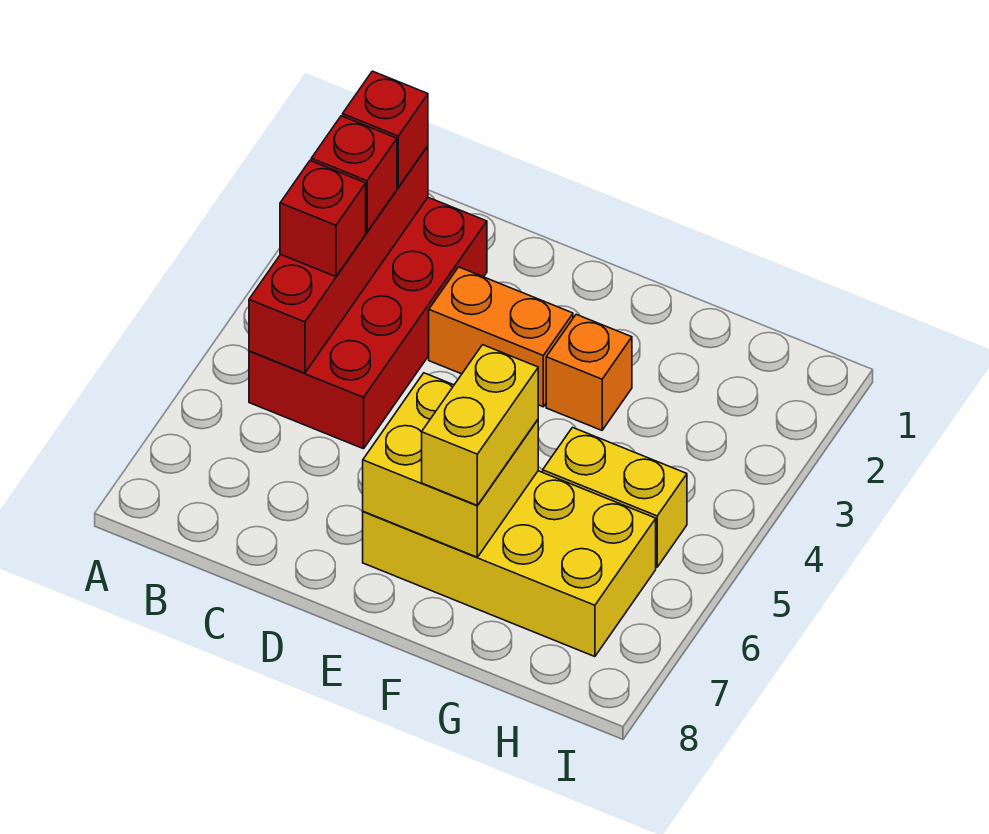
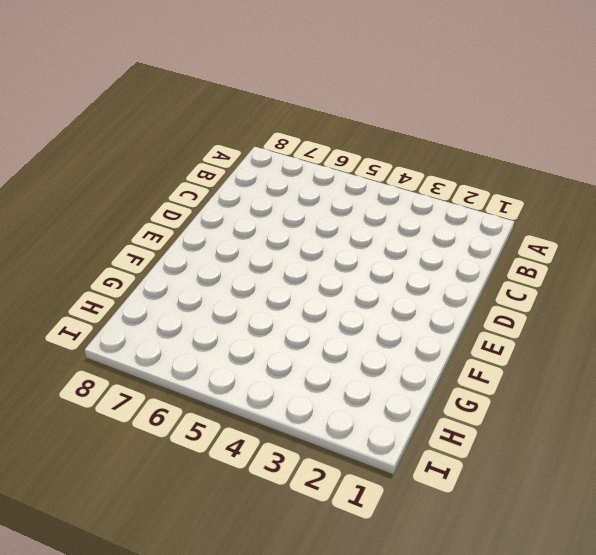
none -> red brick B2:C5 level 1
none -> orange brick D3:E3 level 1

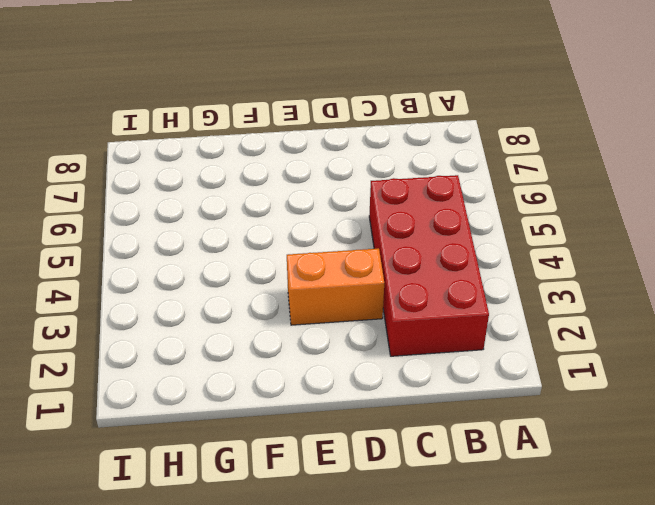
none -> yellow brick E6:H7 level 1
none -> orange brick F3 level 1

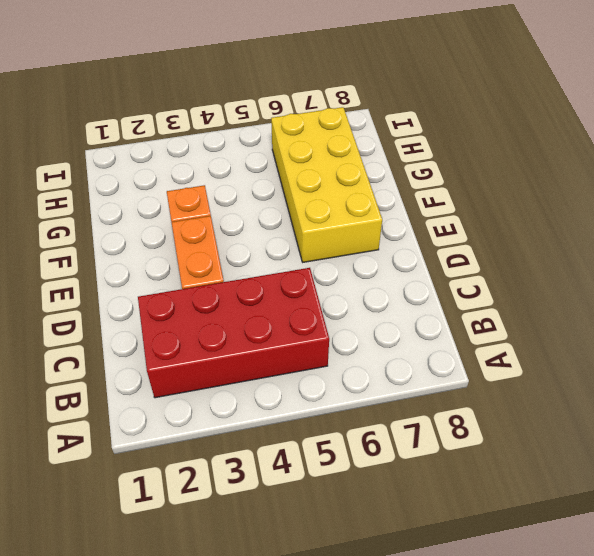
none -> yellow brick G5:H5 level 1
none -> red brick B2:B5 level 2

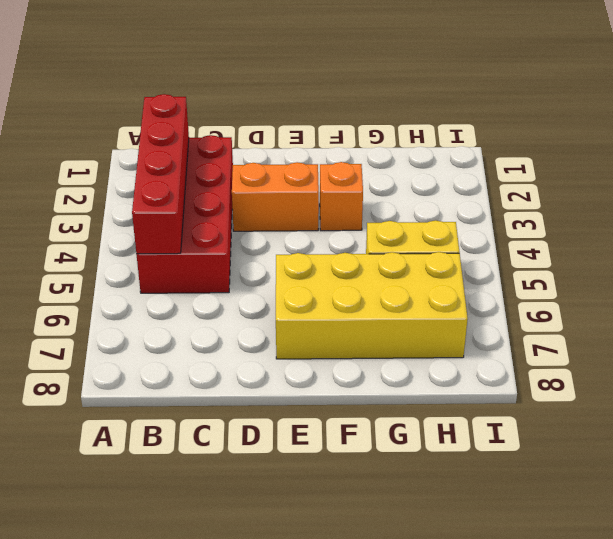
none -> yellow brick E6:F7 level 2
none -> red brick B2 level 3

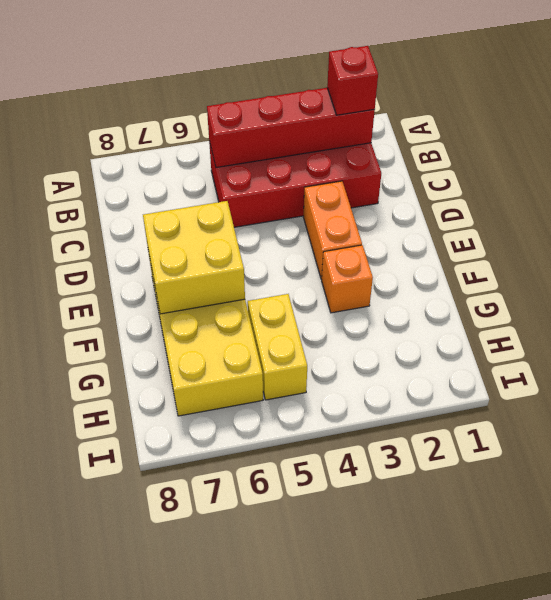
none -> red brick B3 level 3
none -> red brick B4 level 3

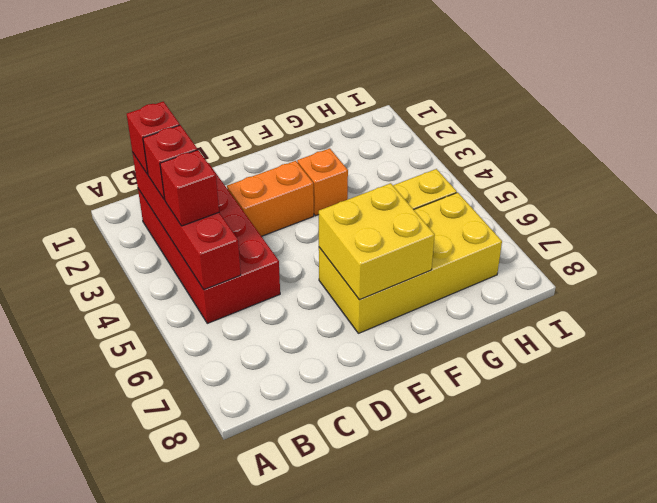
none -> yellow brick F6:F7 level 3

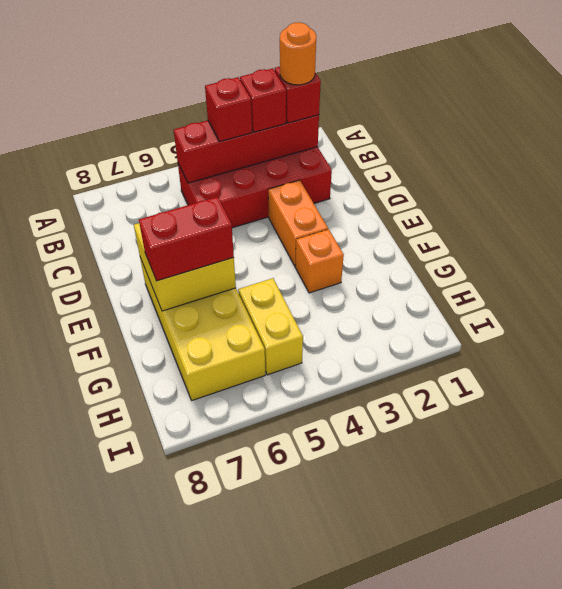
orange round brick B2 level 4 -> none
red brick F6:F7 level 3 -> yellow brick F6:F7 level 3

